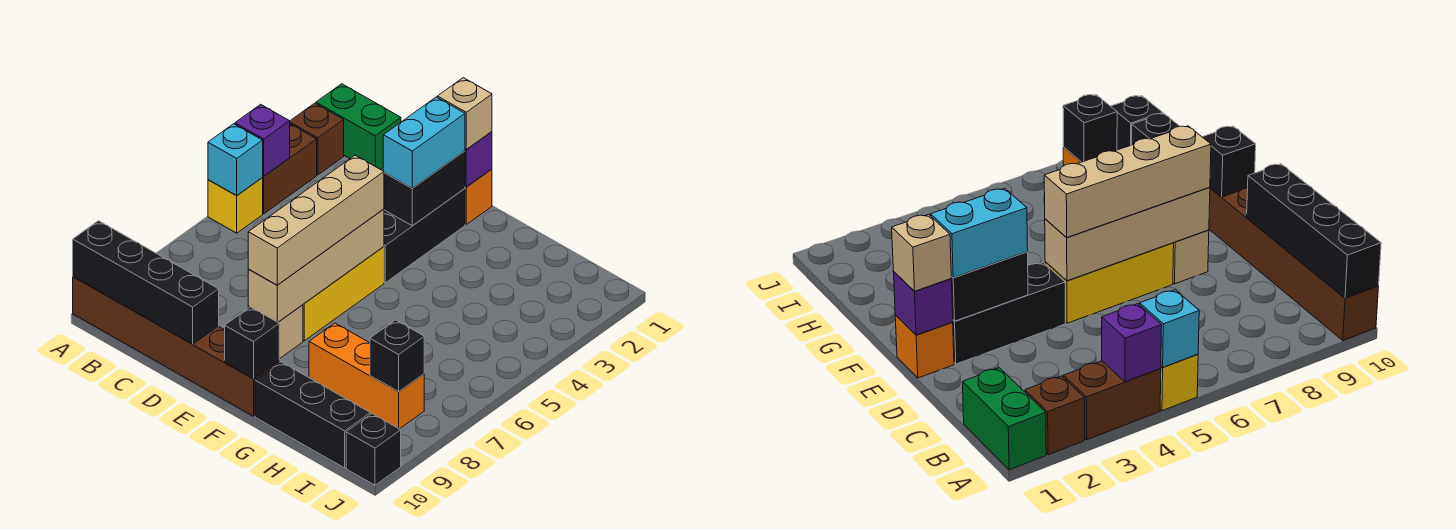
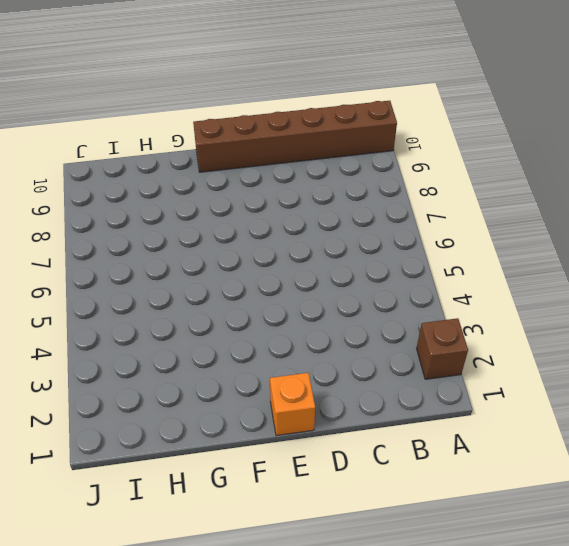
none -> green brick A1:B1 level 1
none -> brown brick A3:A4 level 1
none -> yellow brick A5 level 1

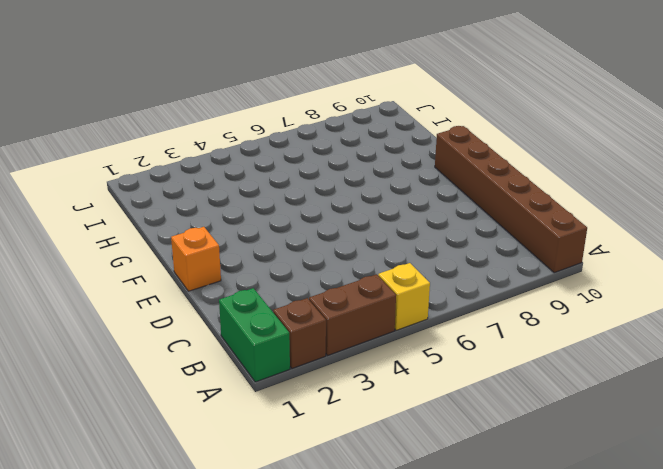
none -> black brick E2:E4 level 1
none -> yellow brick E5:E7 level 1
none -> tan brick E8 level 1

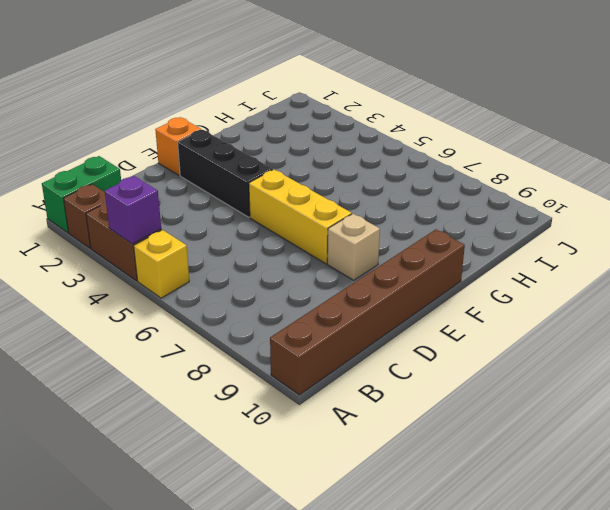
none -> orange brick G8:I8 level 1
none -> black brick G10:I10 level 1
none -> black brick J10 level 1

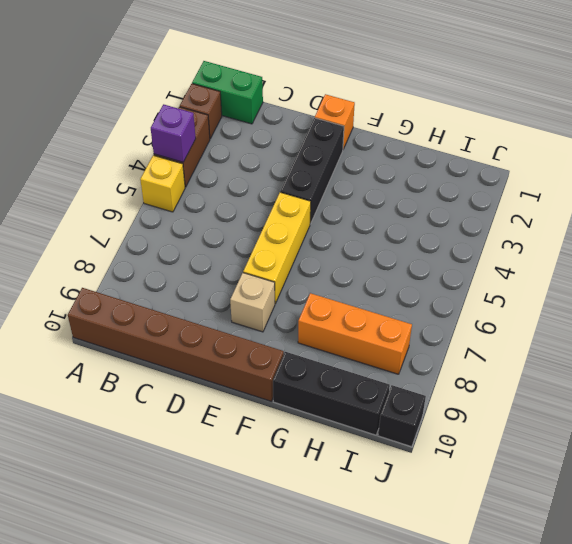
none -> cyan brick A5 level 2
none -> black brick A10:D10 level 2
none -> purple brick E1 level 2

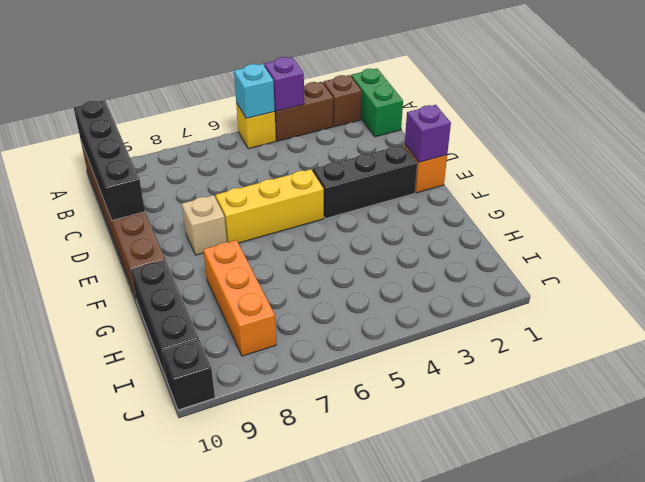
none -> black brick E2:E3 level 2
none -> tan brick E5:E8 level 2
none -> black brick F10 level 2

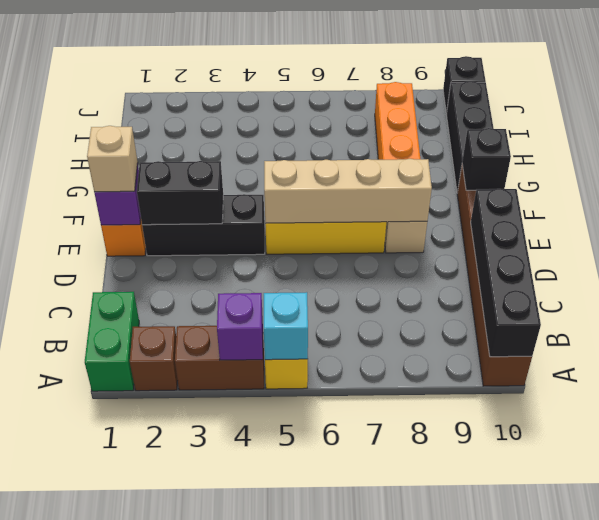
none -> black brick I8 level 2
none -> cyan brick E2:E3 level 3
none -> tan brick E5:E8 level 3

